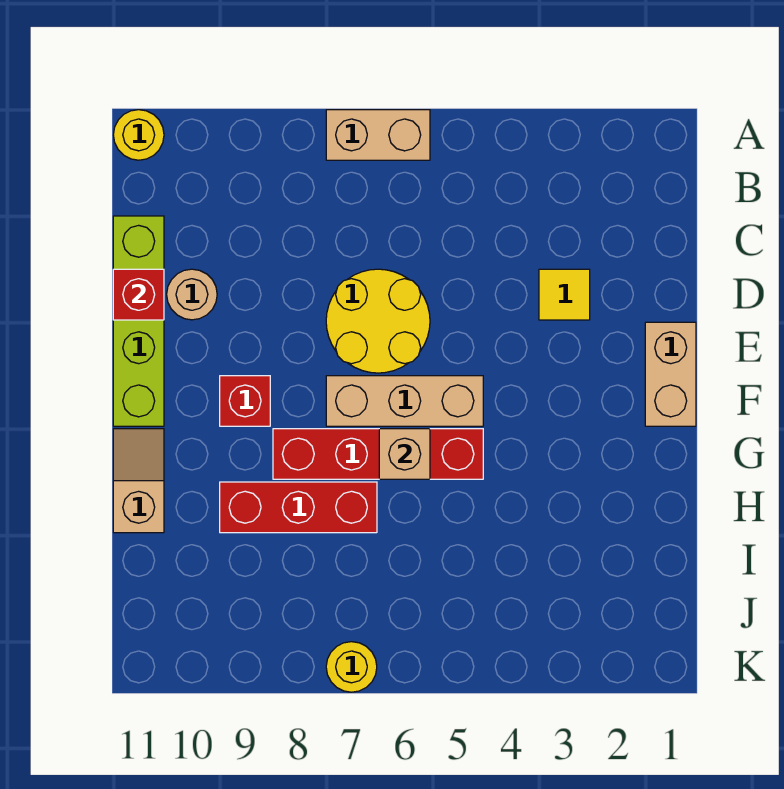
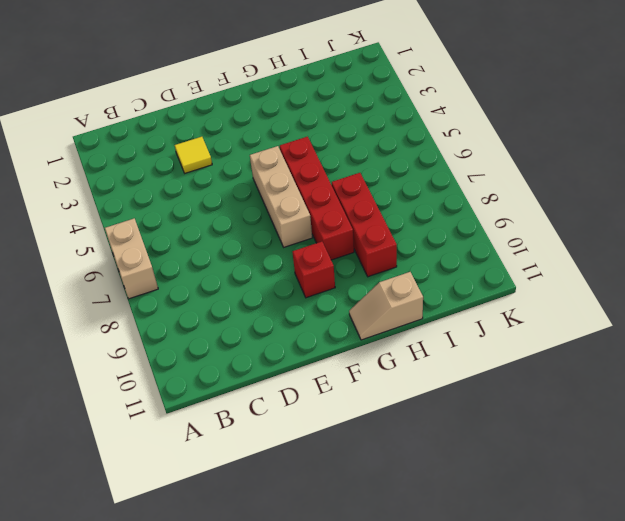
none -> yellow round brick A11 level 1
none -> lime brick C11:F11 level 1
none -> yellow round brick D6:E7 level 1

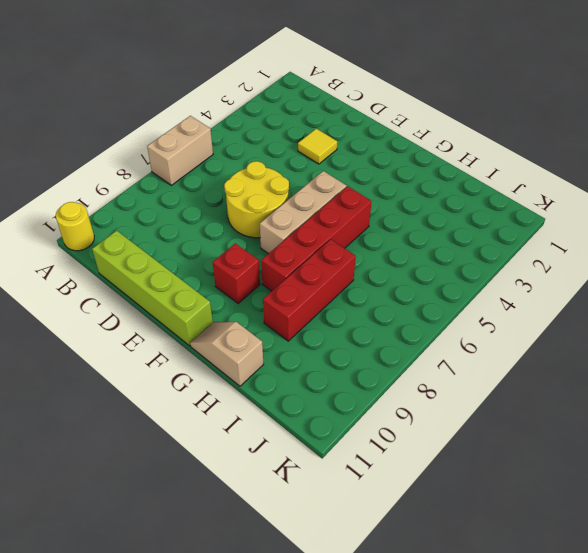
none -> tan round brick D10 level 1
none -> tan brick E1:F1 level 1
none -> yellow round brick K7 level 1

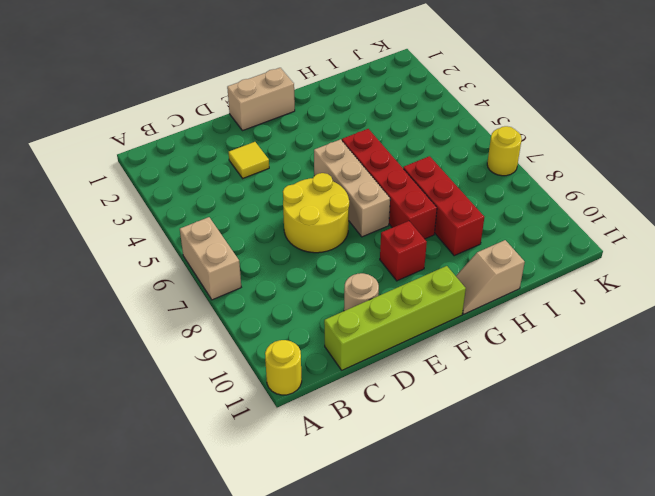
none -> red brick D11 level 2
none -> tan brick G6 level 2

